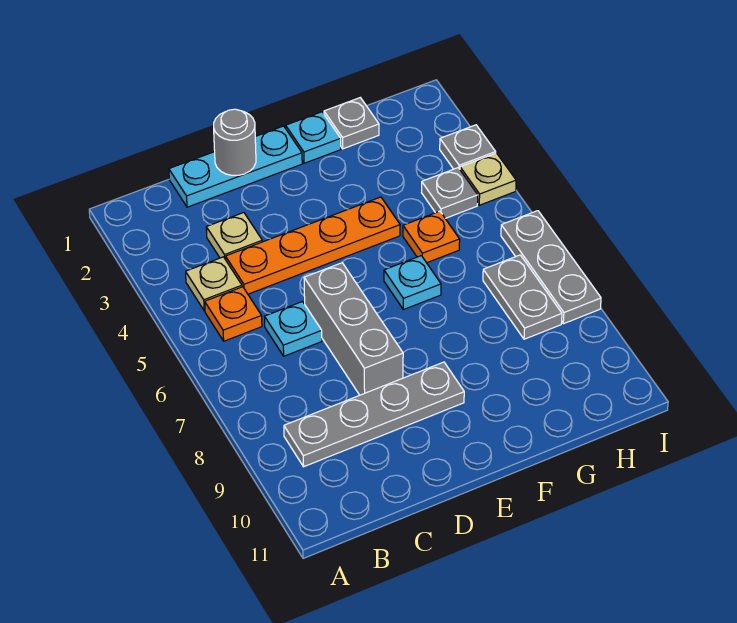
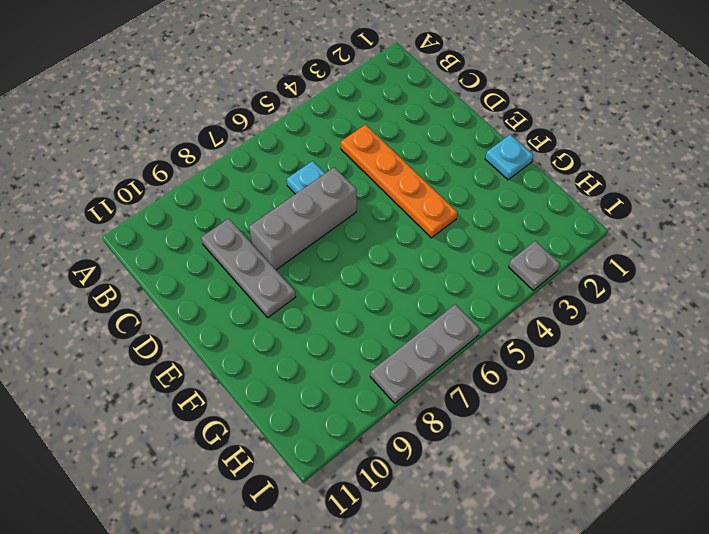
grey plate C9:E9 level 1 -> grey plate B9:E9 level 1
none -> tan plate B4 level 1
none -> orange plate B5 level 1
none -> cyan plate C1:E1 level 1

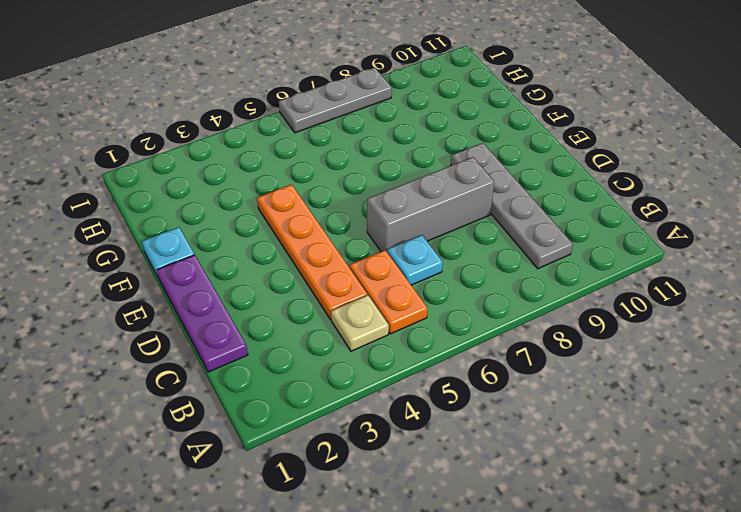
orange plate B5:C5 level 1 -> orange plate B5 level 1
purple plate C1:E1 level 1 -> cyan plate C1:E1 level 1
none -> tan plate C3 level 1
none -> cyan plate F6 level 1
none -> grey plate G1 level 1

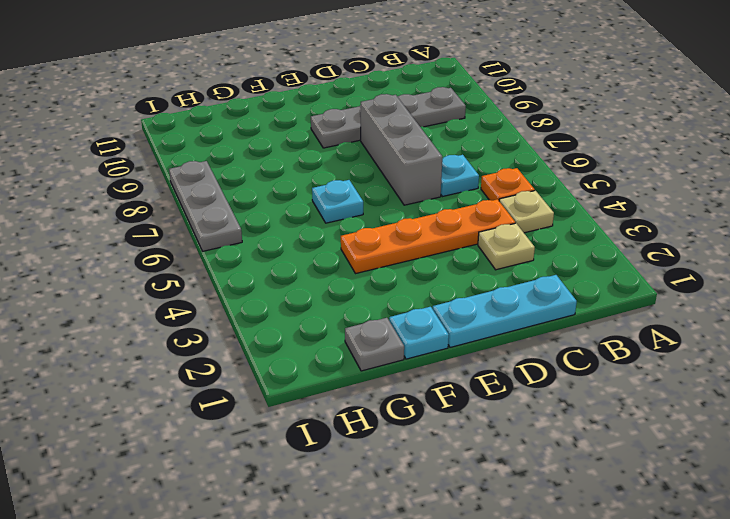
none -> orange plate G5 level 1
none -> grey plate H4 level 1
none -> grey plate H7:H8 level 1

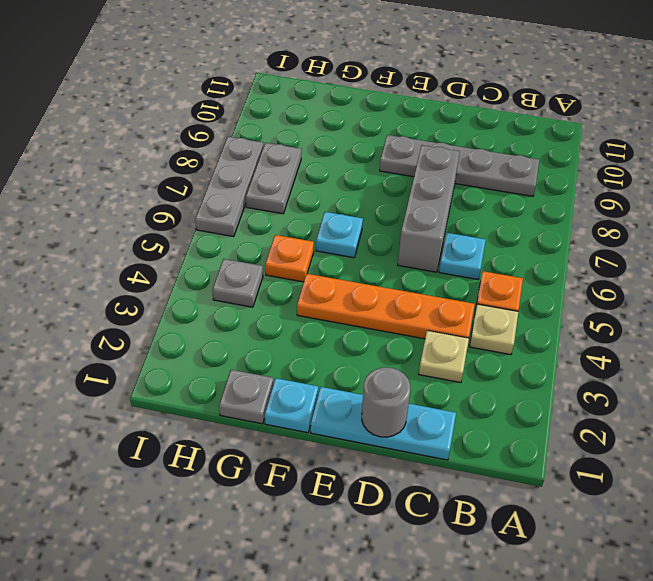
none -> grey plate I3 level 1
none -> tan plate I4 level 1

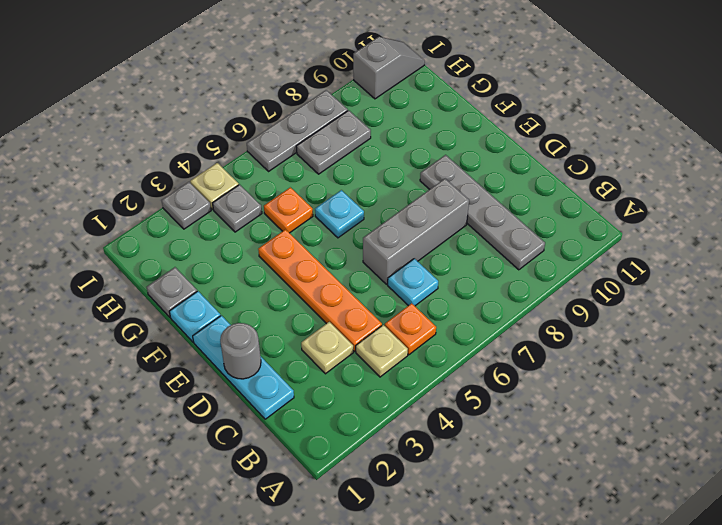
grey slope I10:I11 level 1 top 10 -> none

